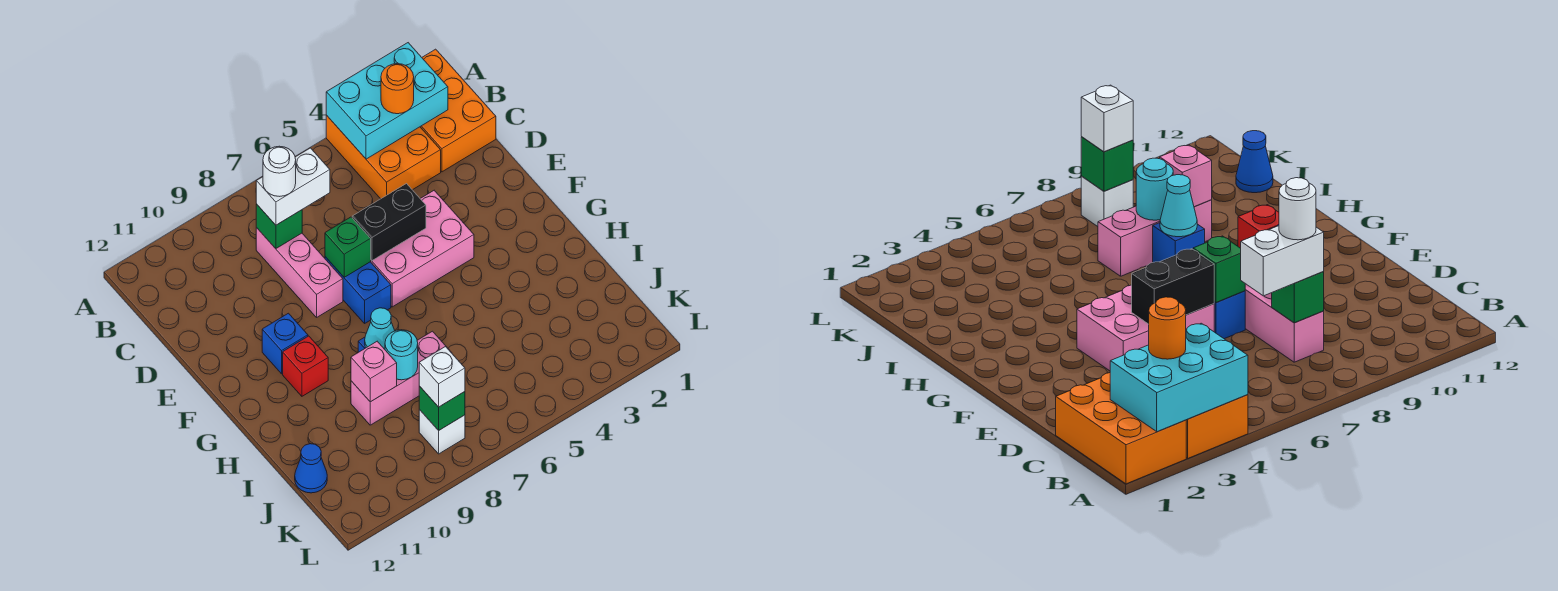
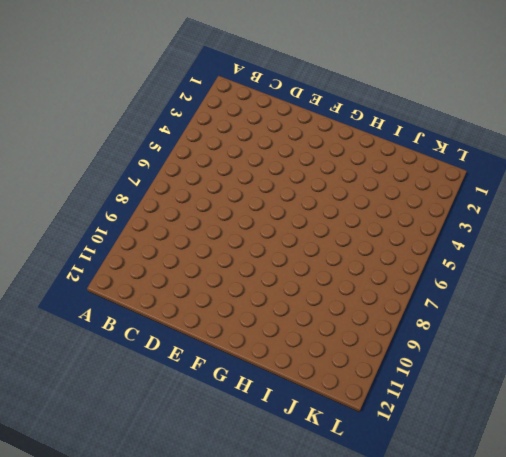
none -> orange brick A1:C2 level 1
none -> orange brick A3:C4 level 1
none -> pink brick C8:E8 level 1

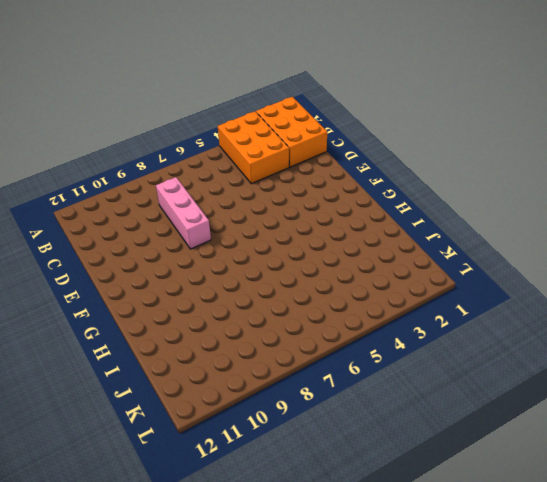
none -> pink brick E4:F6 level 1
none -> blue brick E7:F7 level 1
none -> blue brick F10 level 1

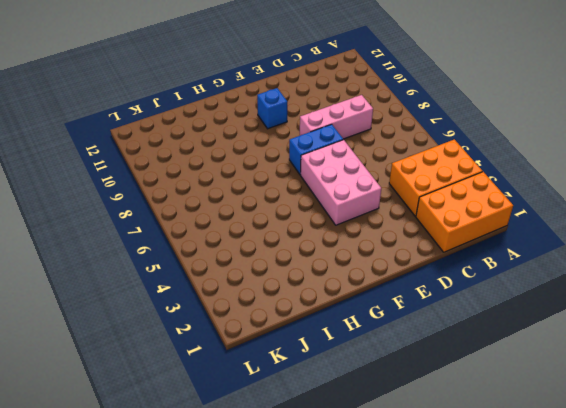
none -> red brick G10 level 1
none -> blue brick H8 level 1
none -> pink brick I7:I9 level 1

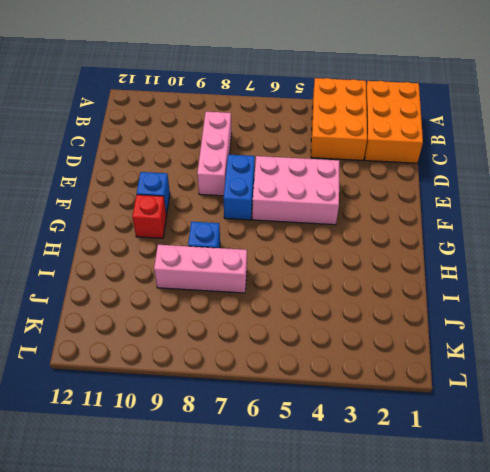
none -> blue cone J12 level 1
none -> white brick K8 level 1
none -> cyan brick A2:B4 level 2

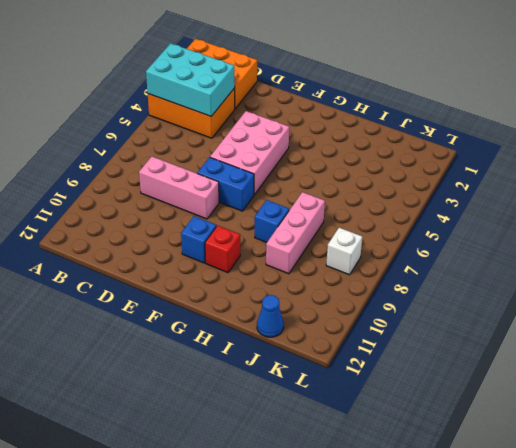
cyan brick A3:C4 level 2 -> cyan brick A2:B4 level 2
none -> green brick C8 level 2
none -> black brick E5:E6 level 2
none -> green brick E7 level 2

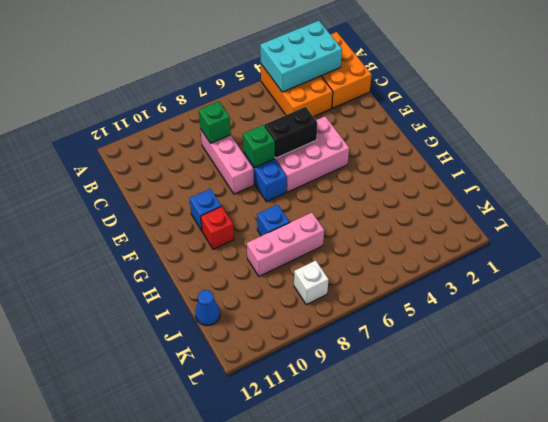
none -> cyan cone H8 level 2
none -> cyan round brick I8 level 2
none -> pink brick I9 level 2

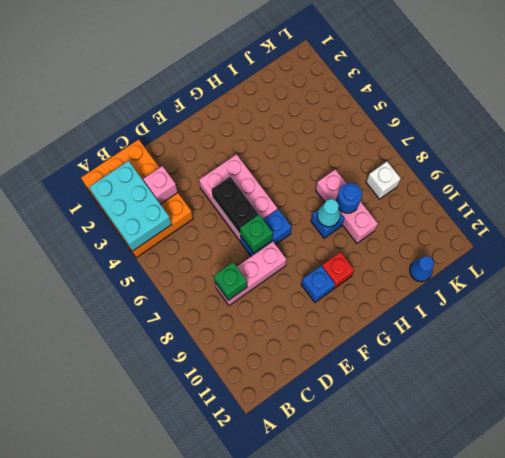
pink brick C3 level 2 -> pink brick I9 level 2
blue round brick I8 level 2 -> cyan round brick I8 level 2
none -> green brick K8 level 2
none -> orange round brick B3 level 3
none -> white brick C7:C8 level 3

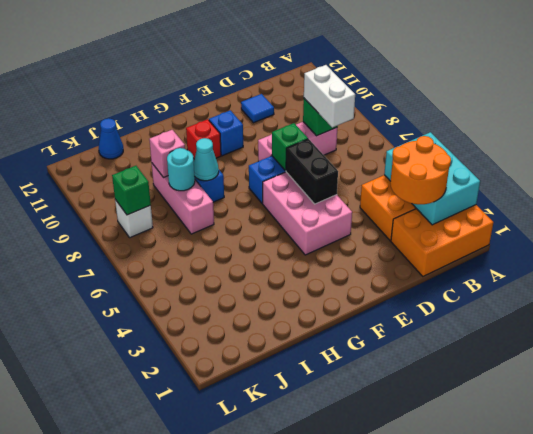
orange round brick B2:C3 level 3 -> orange round brick B3 level 3
blue tile D11 level 1 -> none
none -> white brick K8 level 3
none -> white round brick C8 level 4

